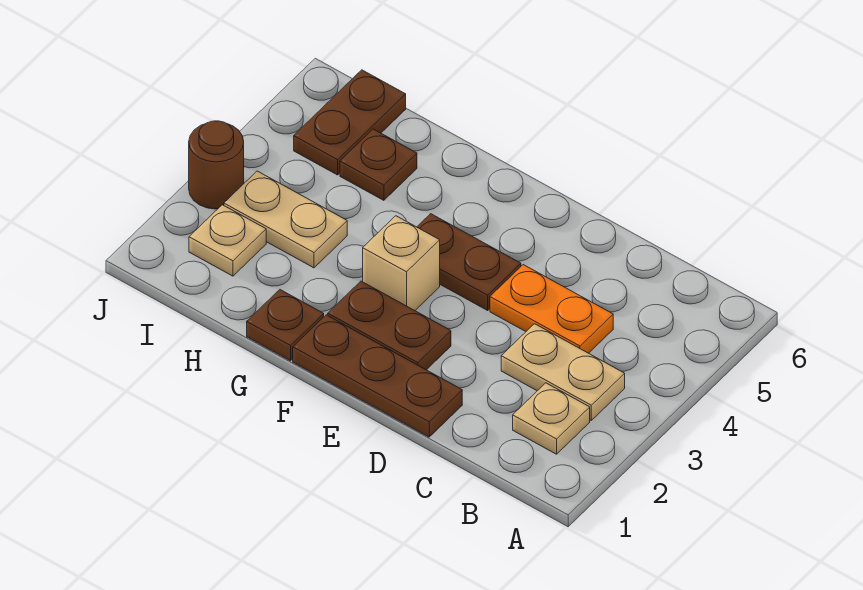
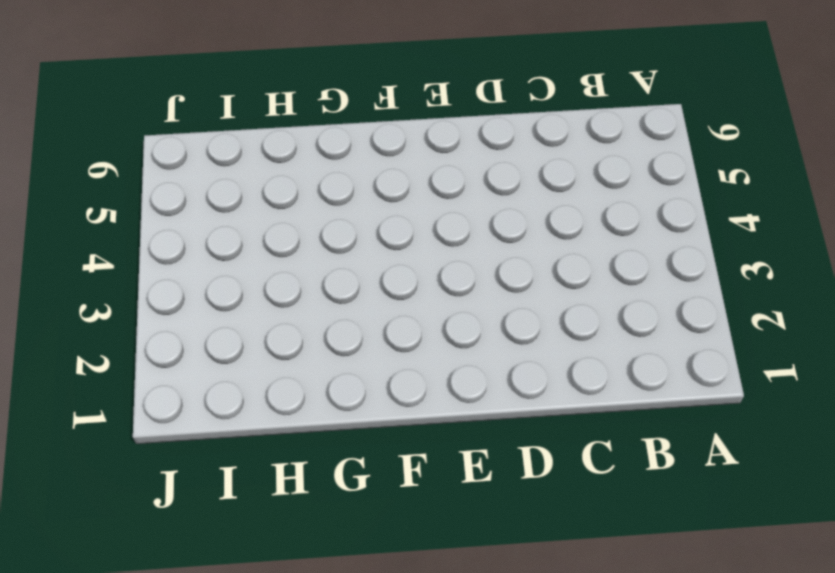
none -> tan plate B2 level 1
none -> tan plate B3:C3 level 1
none -> orange plate C4:D4 level 1

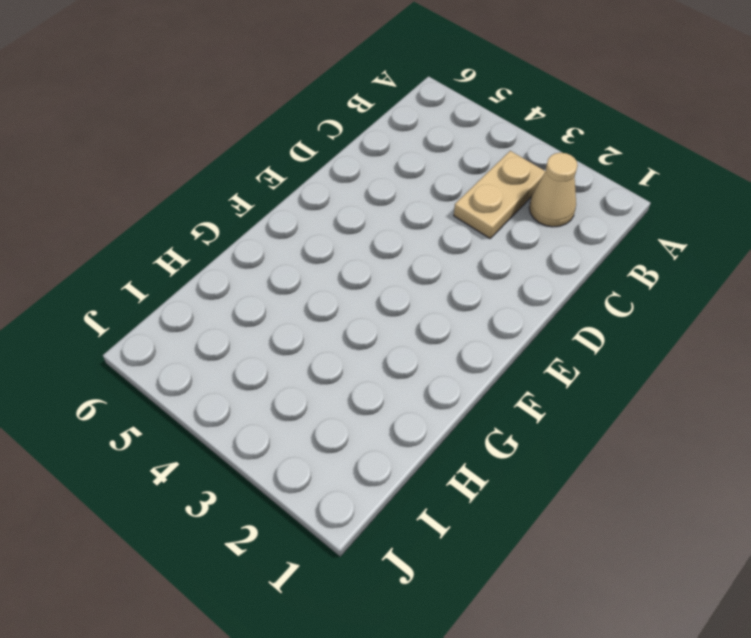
tan cone B2 level 1 -> tan plate B2 level 1
none -> orange plate C4:D4 level 1
none -> brown plate D1:F1 level 1
none -> brown plate E2:F2 level 1

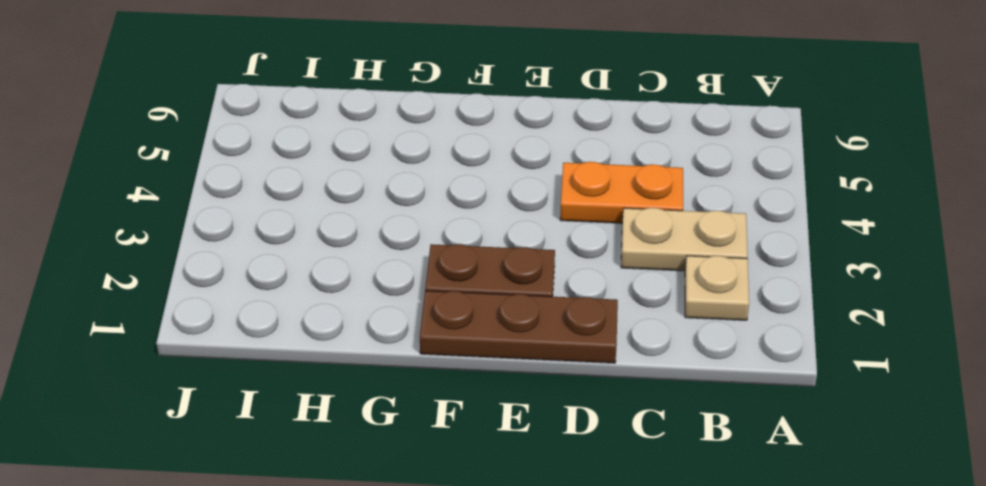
none -> brown plate E4:F4 level 1
none -> tan brick F3 level 1
none -> brown plate G1 level 1

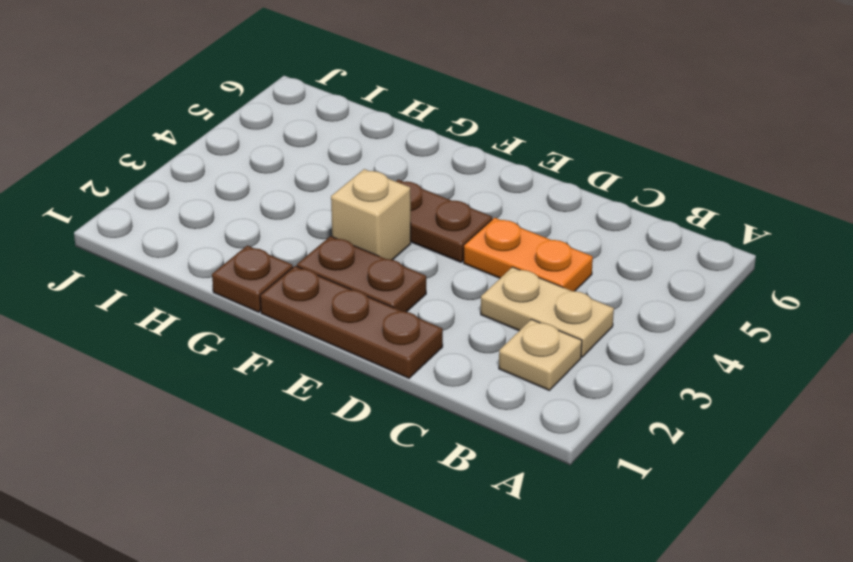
none -> tan plate H3:I3 level 1
none -> brown plate H5 level 1
none -> tan plate I2 level 1

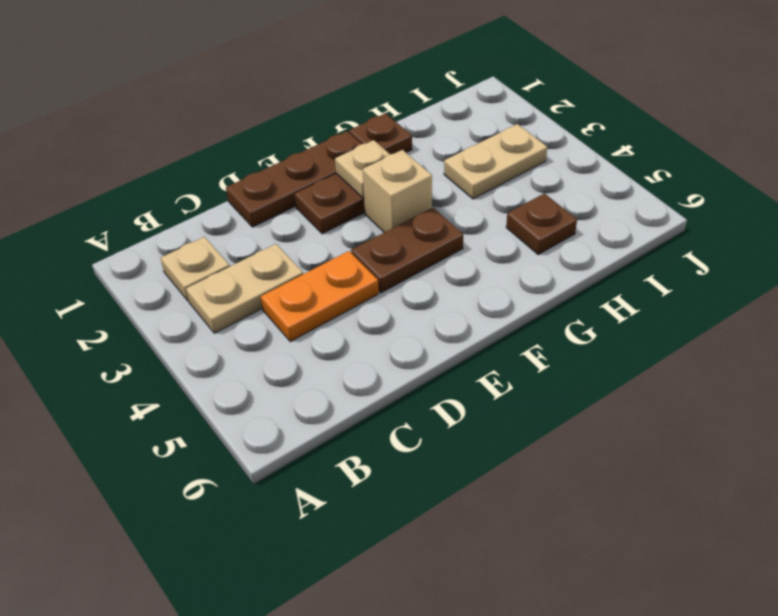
tan plate F2 level 2 -> tan plate I2 level 1
none -> brown plate I5:I6 level 1
none -> brown round brick J3 level 1

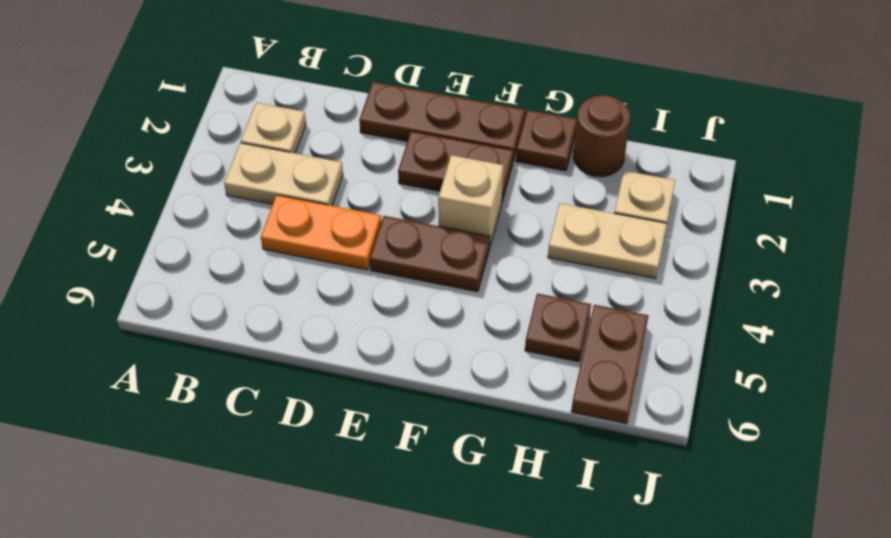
brown round brick H1 level 1 -> brown round brick J3 level 1

